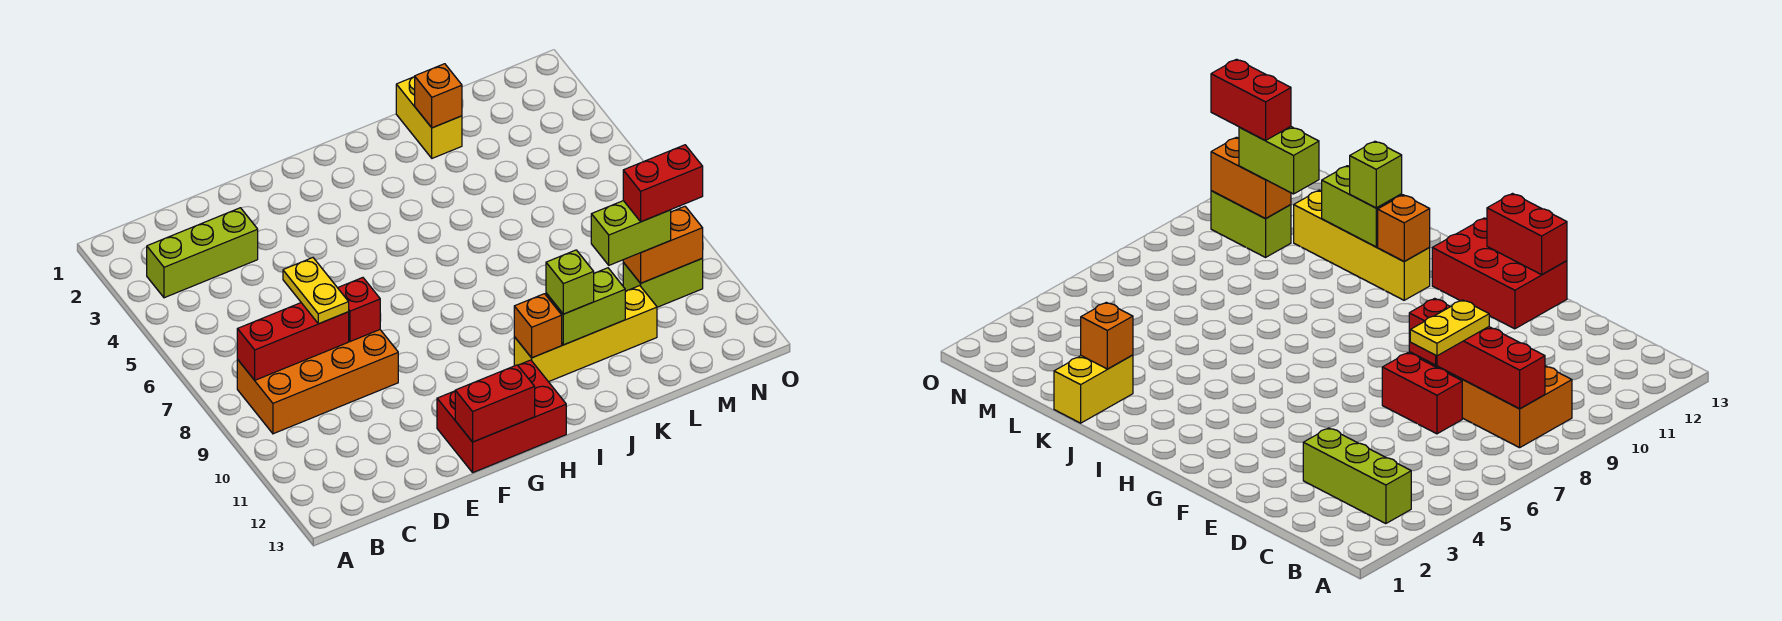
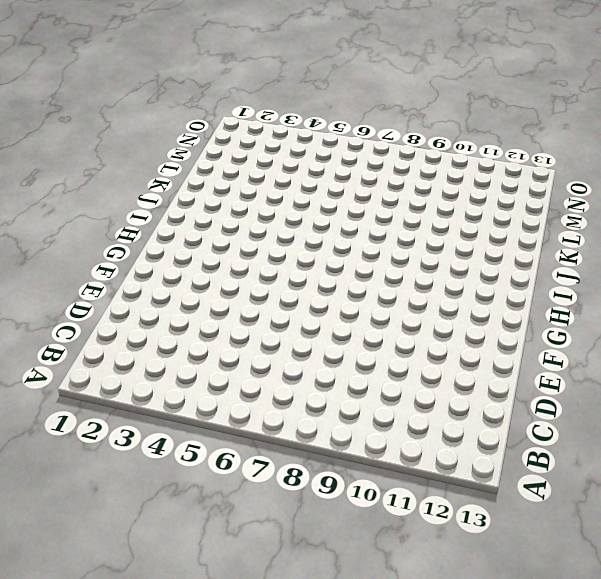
none -> lime brick B3:D3 level 1
none -> orange brick B8:E9 level 1
none -> red brick D7:E7 level 1

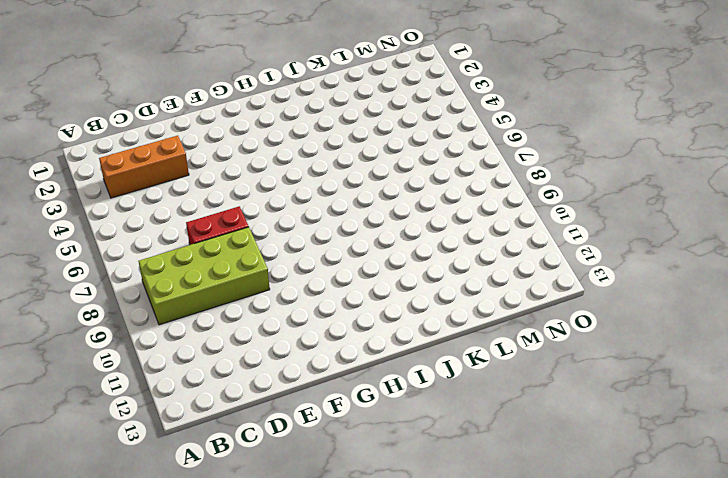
orange brick B3:D3 level 1 -> lime brick B3:D3 level 1
lime brick B8:E9 level 1 -> orange brick B8:E9 level 1
none -> red brick F12:H13 level 1
none -> yellow brick I11:L11 level 1
none -> yellow brick K1:K2 level 1

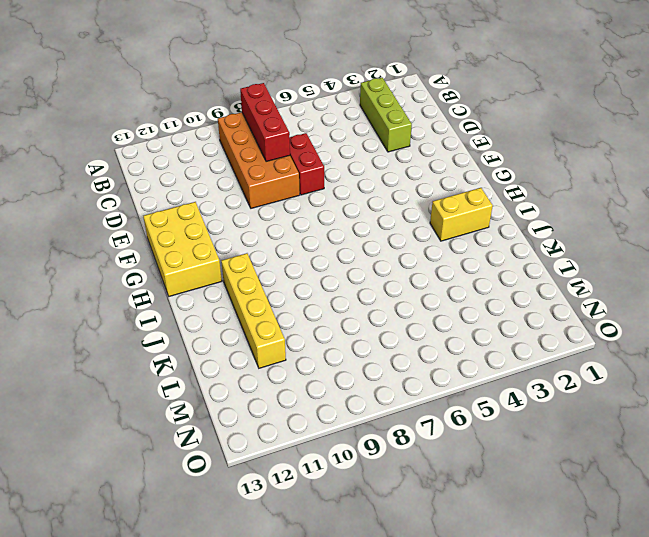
yellow brick F12:H13 level 1 -> red brick F12:H13 level 1
yellow brick I2:I3 level 1 -> yellow brick K1:K2 level 1
none -> lime brick M10:N10 level 1
none -> red brick E8 level 2
none -> red brick F13:G13 level 2

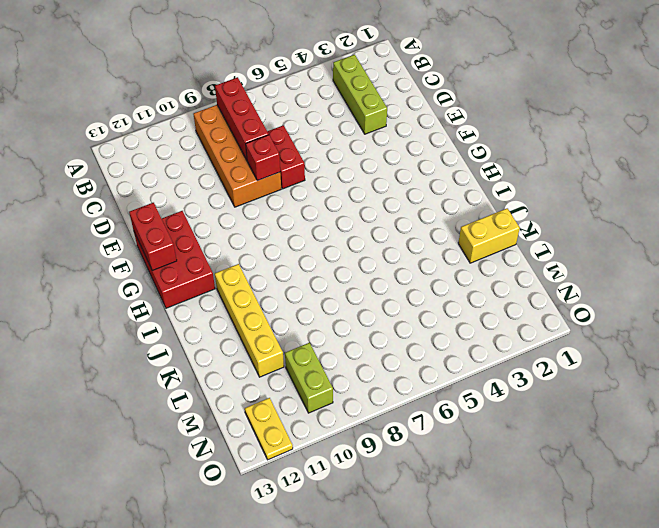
yellow plate N12:O12 level 1 -> yellow plate D7:D8 level 3
none -> orange brick I11 level 2
none -> lime brick J11:K11 level 2
none -> orange brick K2 level 2

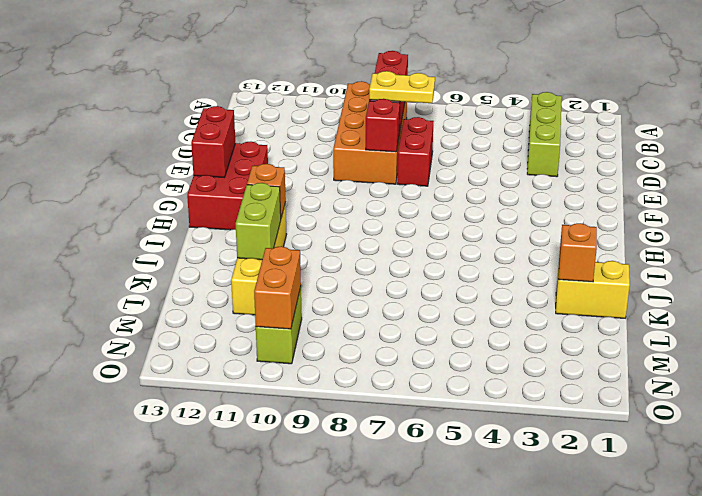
none -> lime brick J11 level 3
none -> lime brick L10:M10 level 3
none -> red brick M10:N10 level 4

